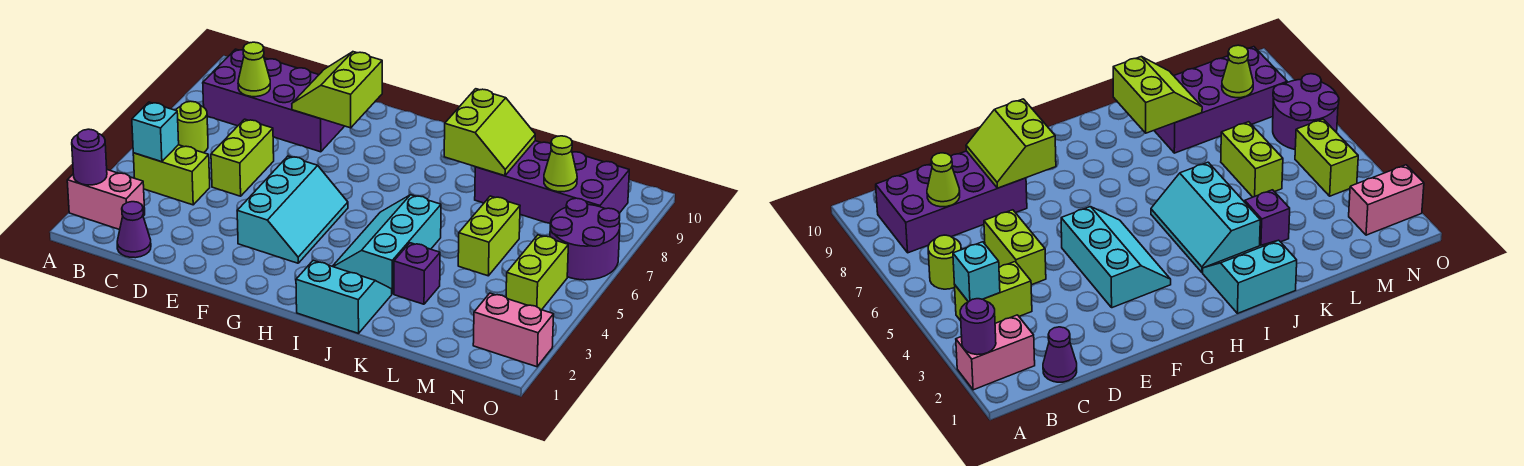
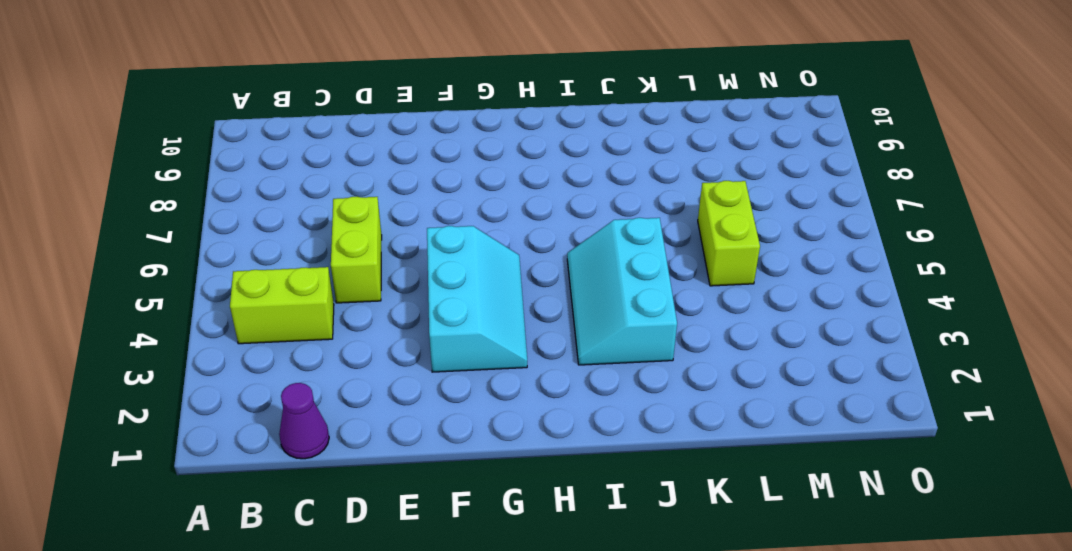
none -> pink brick A2:B2 level 1
none -> lime round brick B6 level 1
none -> purple brick B8:E9 level 1

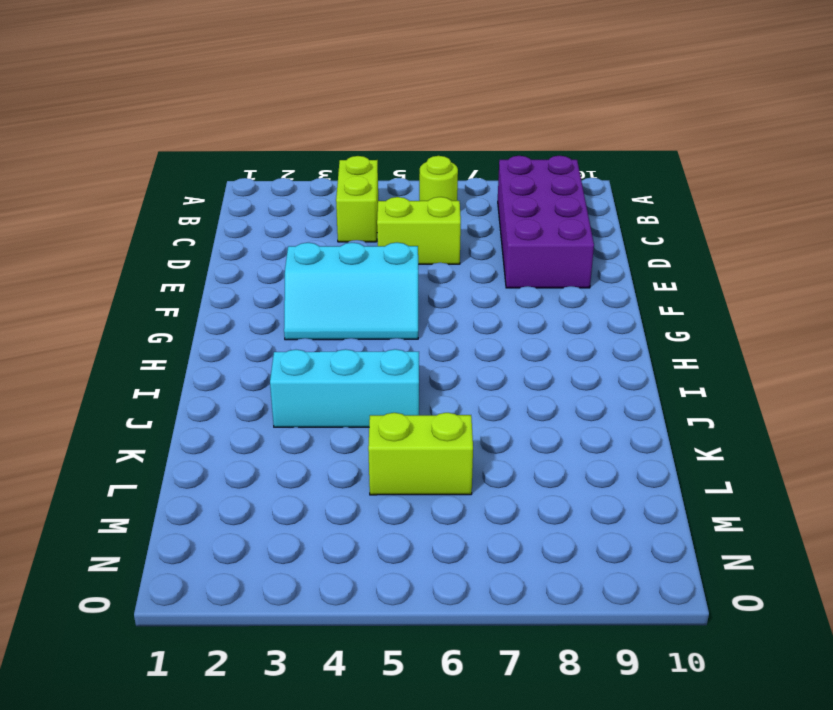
none -> pink brick A2:B2 level 1
none -> purple cone C1 level 1
none -> cyan slope I1:J2 level 1 top 1

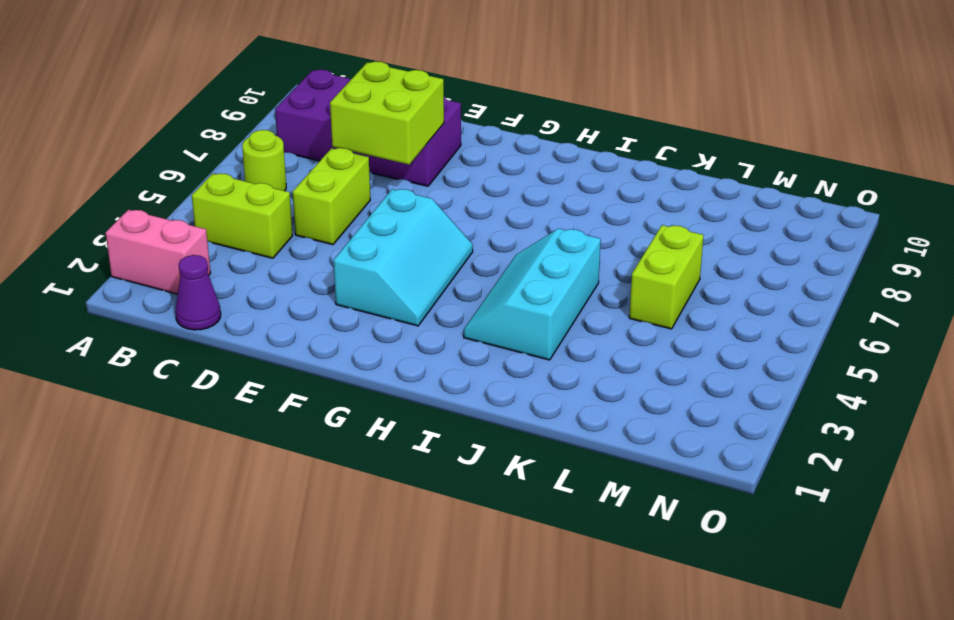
lime brick D7:E8 level 2 -> lime slope E8:F9 level 2 top F
none -> cyan slope I1:J2 level 1 top 1
none -> purple brick K3 level 1
none -> purple brick K8:N9 level 1

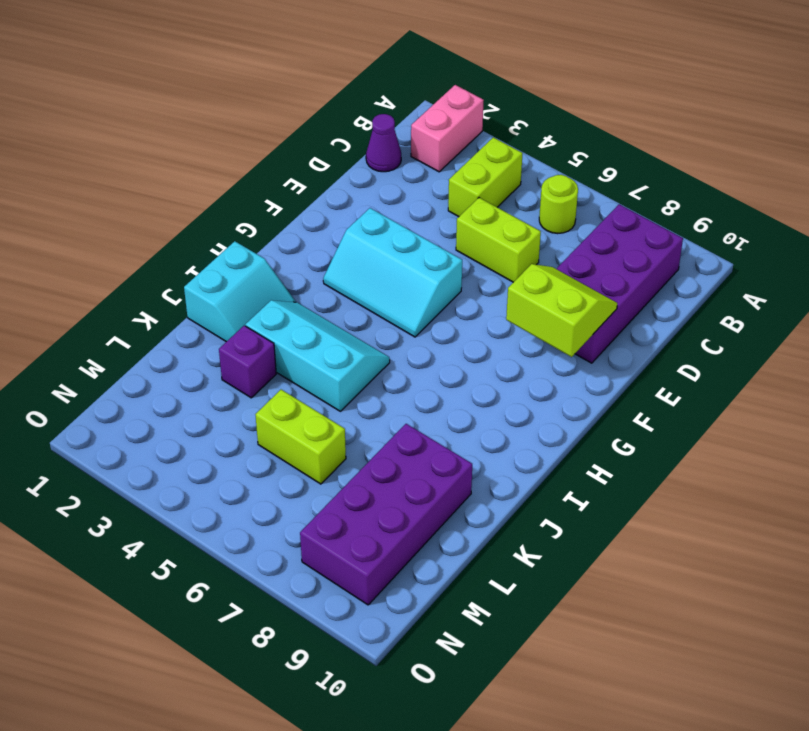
none -> pink brick N2:O2 level 1
none -> lime brick N4:N5 level 1
none -> purple round brick N6:O7 level 1

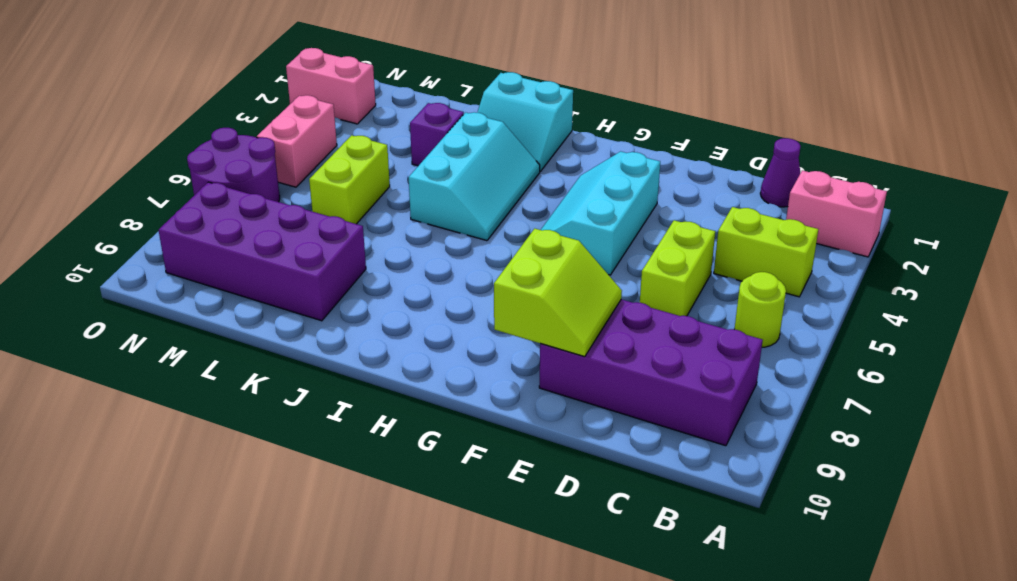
pink brick N4:N5 level 1 -> lime brick N4:N5 level 1
none -> purple round brick A2 level 2
none -> cyan brick B4 level 2
none -> lime cone C8 level 2

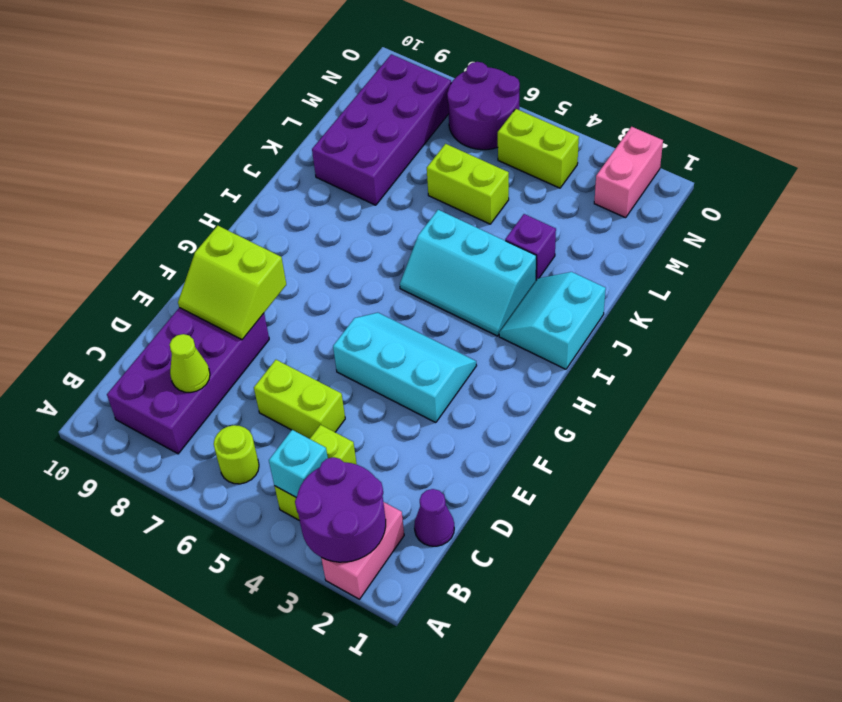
purple round brick A2:B3 level 2 -> purple round brick A2 level 2
none -> lime slope J8:K9 level 2 top J
none -> lime cone M8 level 2

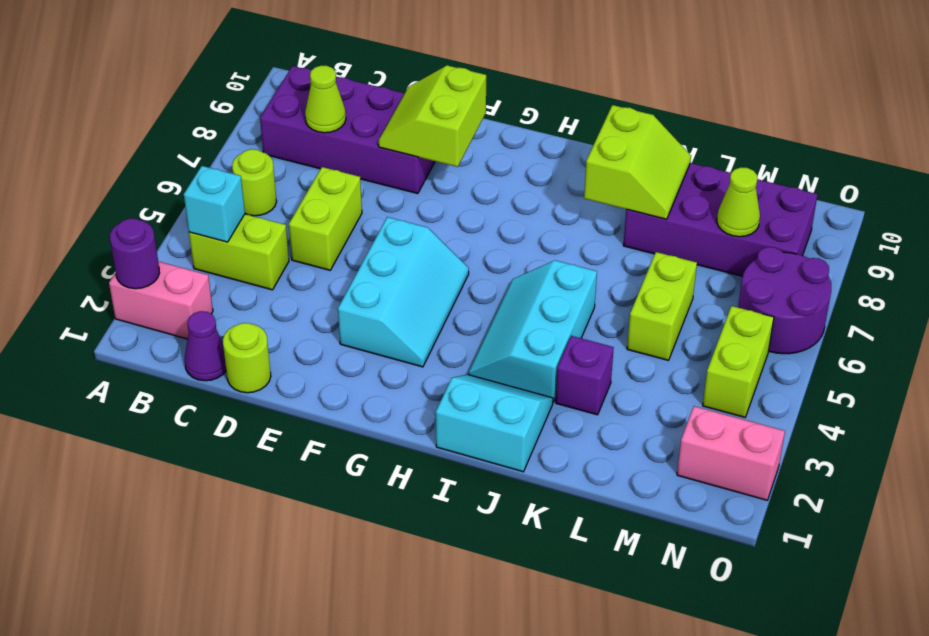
lime round brick D1 level 1 -> none

